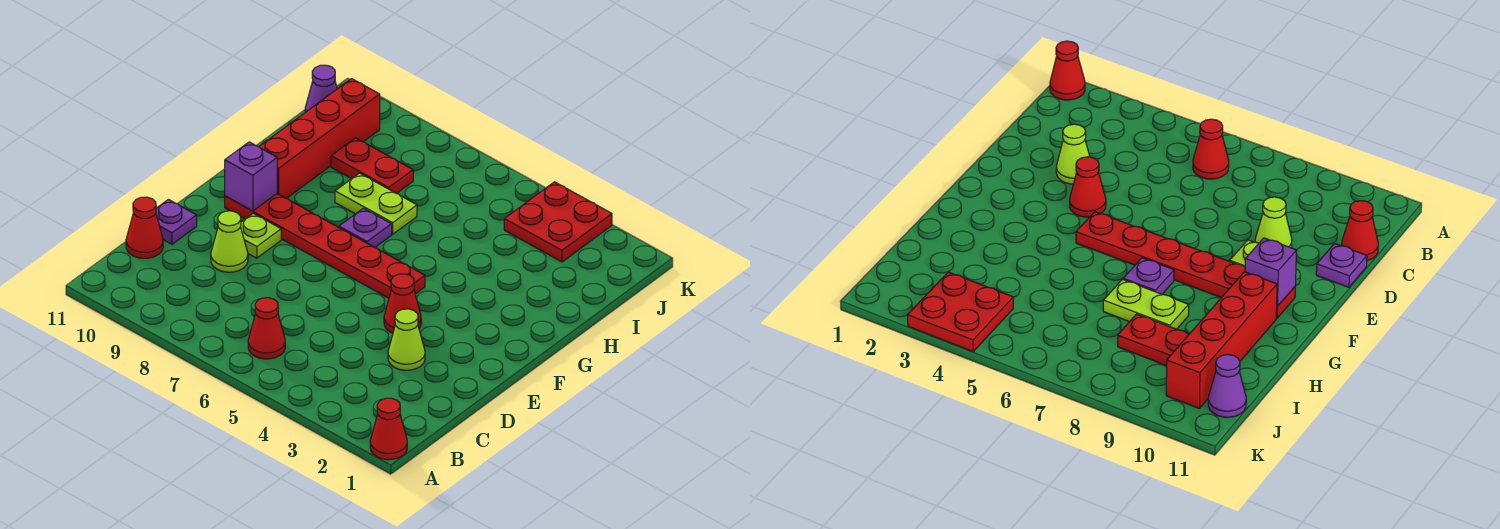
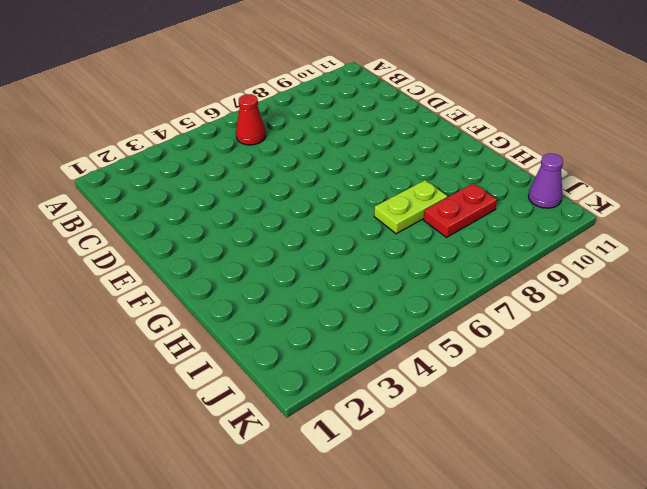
none -> red cone A1 level 1
none -> red cone C11 level 1
none -> lime cone D3 level 1

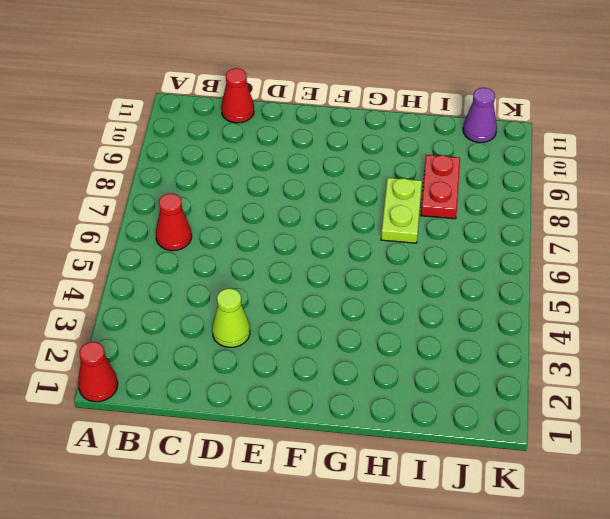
none -> lime cone D9 level 1
none -> purple plate D11 level 1
none -> red cone E4 level 1

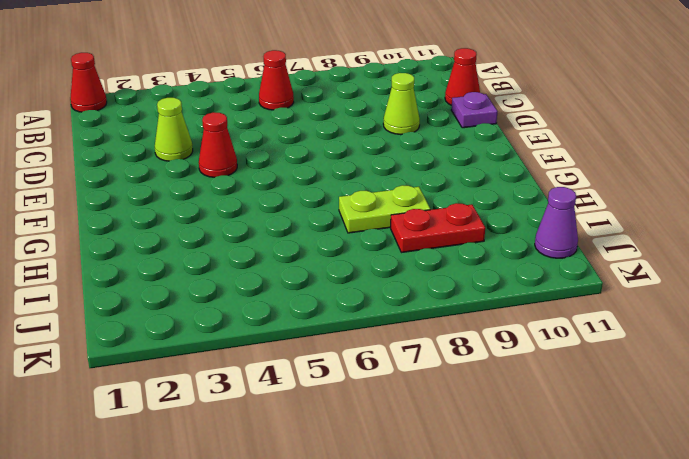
none -> lime plate E9 level 1
none -> red plate F5:F10 level 1
none -> purple plate G7 level 1

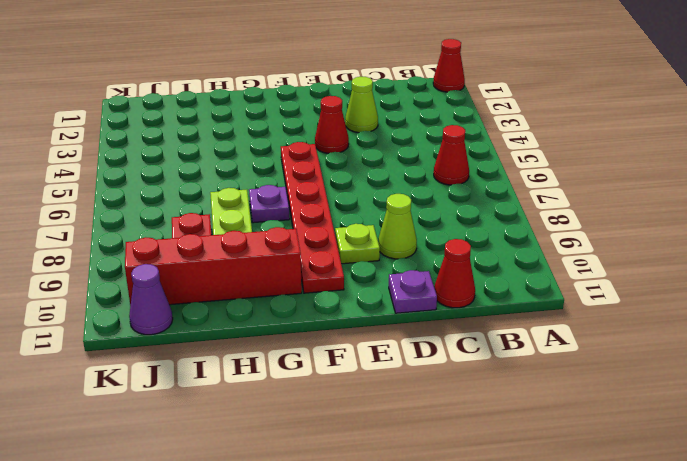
none -> red plate J3:K4 level 1
none -> purple brick F10 level 2

